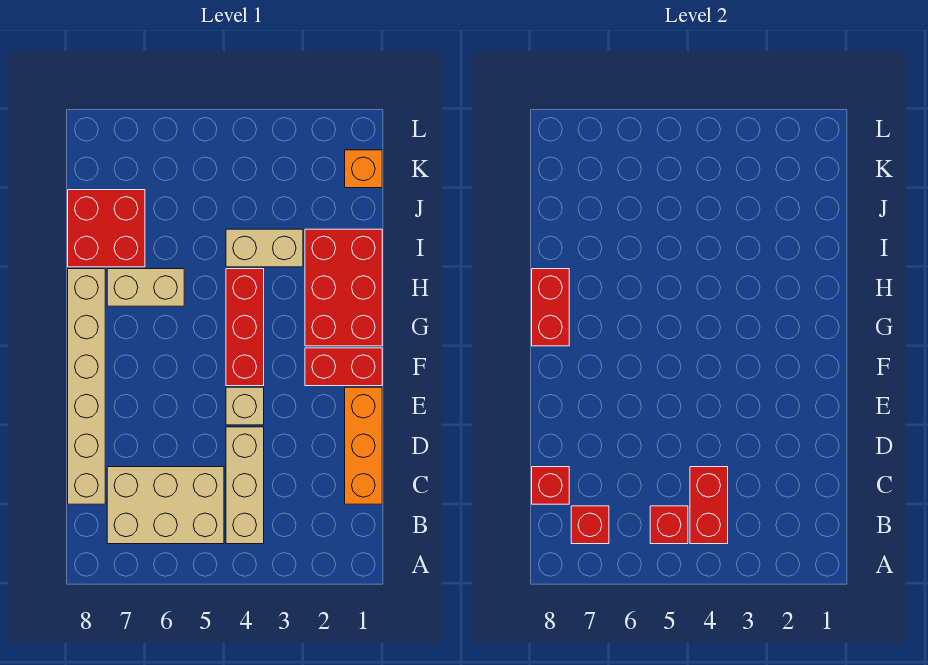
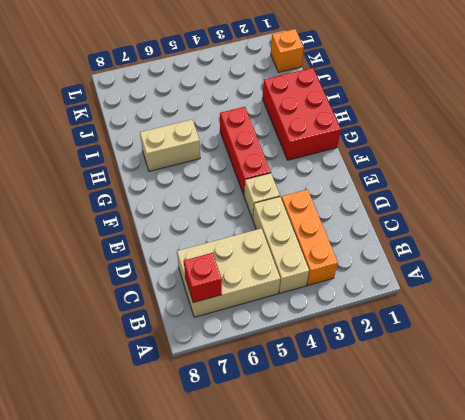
orange brick B3:D3 level 1 -> orange brick C1:E1 level 1
none -> tan brick C8:H8 level 1
none -> red brick F1:F2 level 1
none -> tan brick I3:I4 level 1

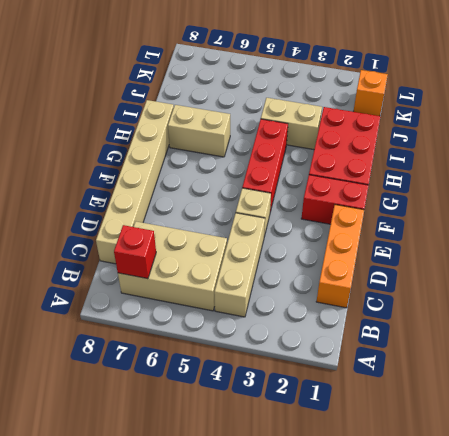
none -> red brick I7:J8 level 1
none -> red brick B4:C4 level 2
none -> red brick B5 level 2

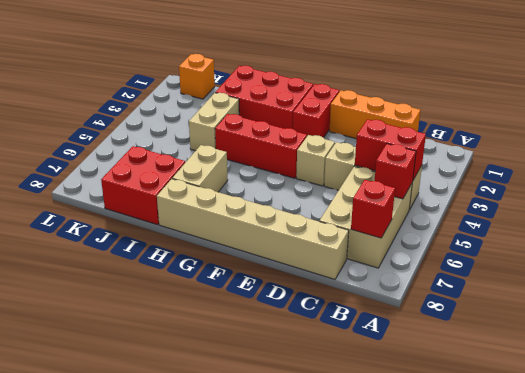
none -> red brick C8 level 2
none -> red brick G8:H8 level 2

